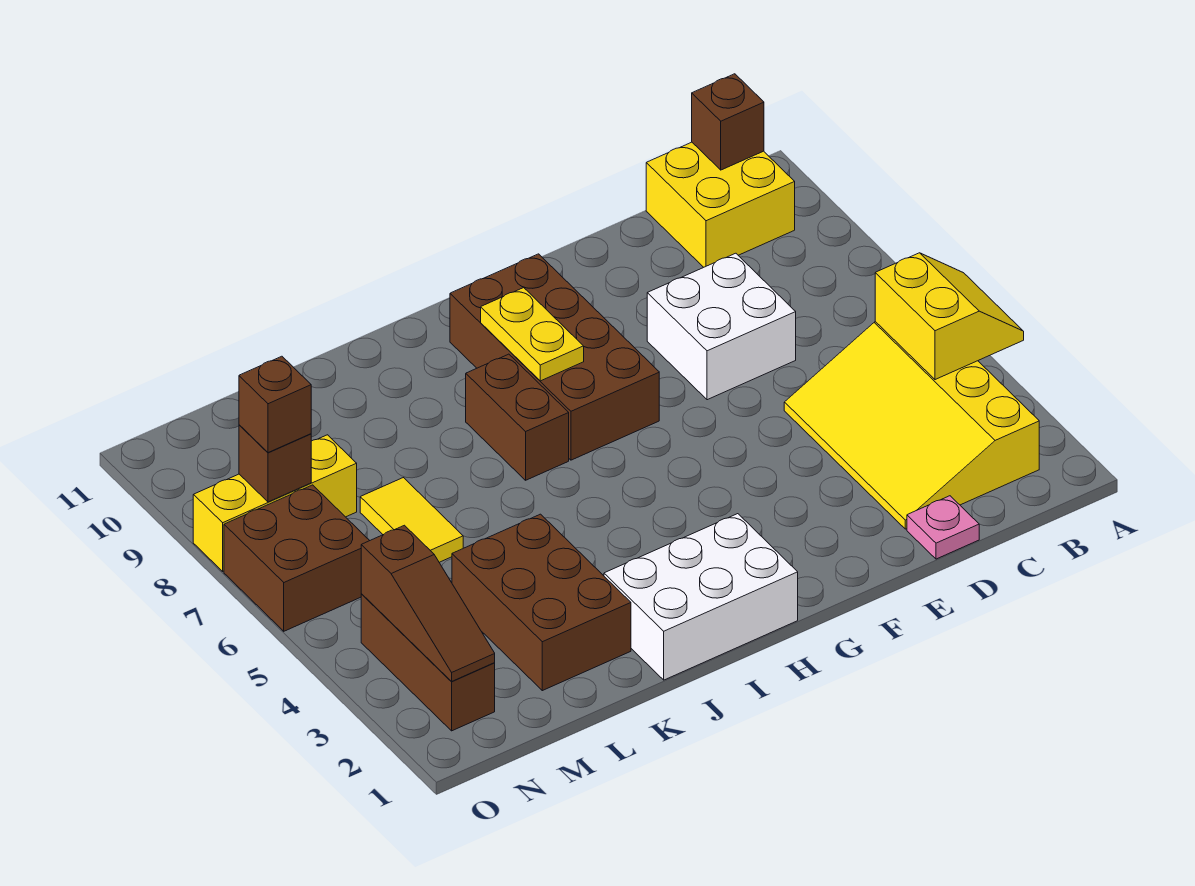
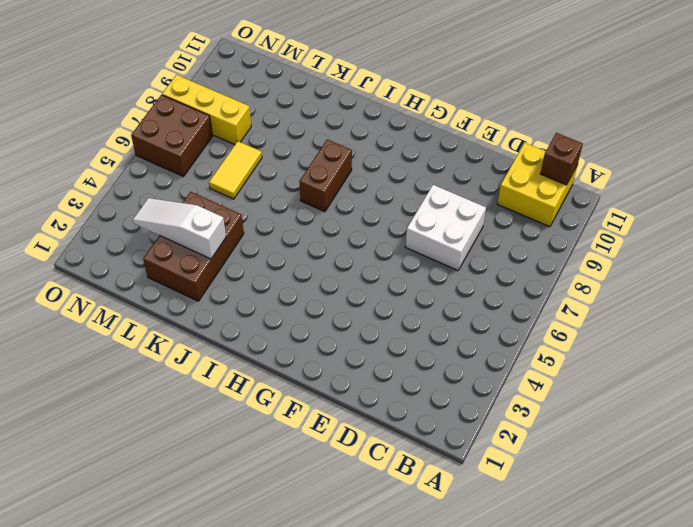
white slope K3:M3 level 2 top K -> none
none -> yellow slope B2:D5 level 1 top B
none -> pink plate D1 level 1
none -> brown brick G7:H10 level 1

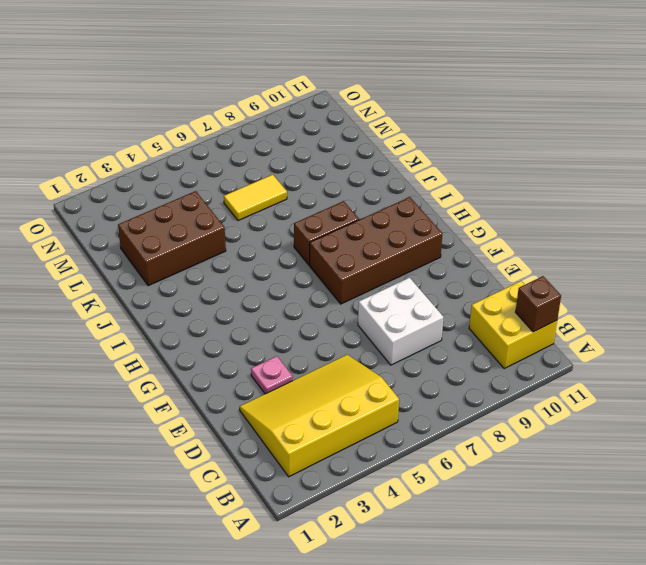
pink plate E3 level 1 -> pink plate D1 level 1
none -> white brick H1:J2 level 1
none -> yellow brick M8:O8 level 1
none -> brown brick N2:N4 level 1

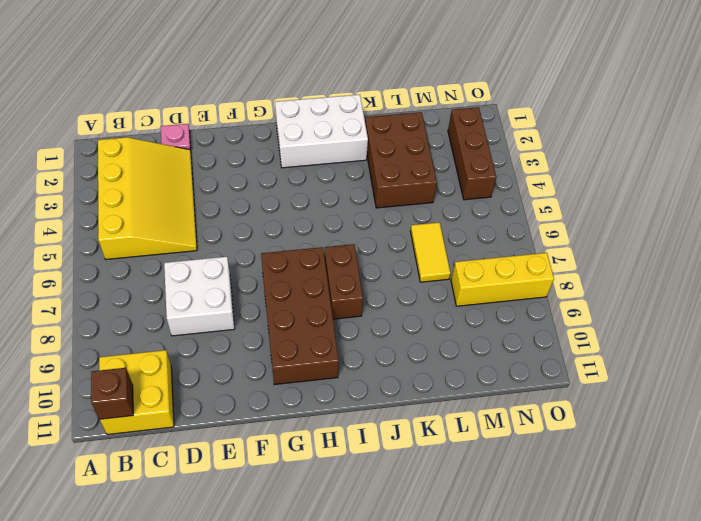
none -> brown brick N6:O7 level 1
none -> yellow slope A4:B5 level 2 top B
none -> yellow plate H8:H9 level 2

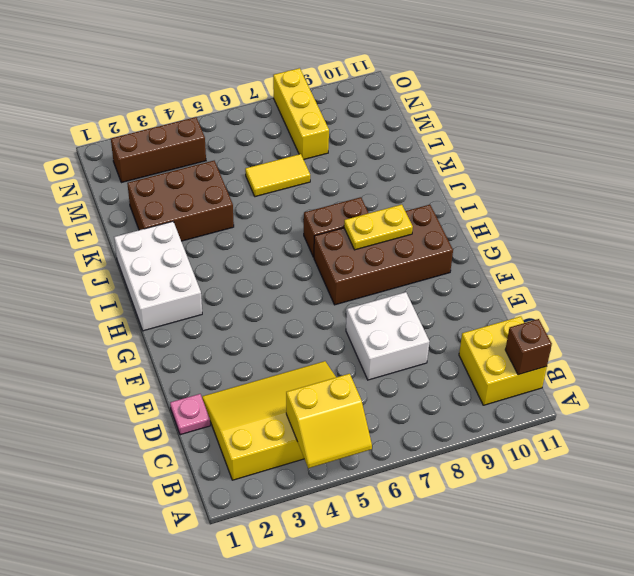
none -> brown brick N6:O7 level 1
none -> brown slope N2:N4 level 2 top 4
none -> brown brick N8 level 2

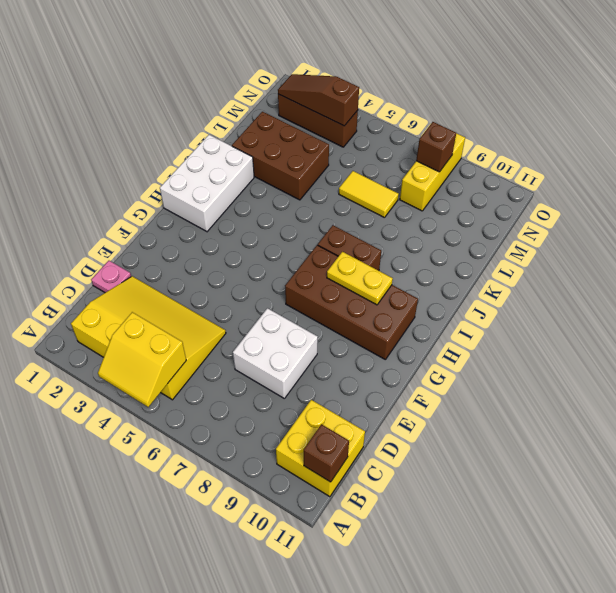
none -> brown brick N6:O7 level 1
none -> brown brick N8 level 3

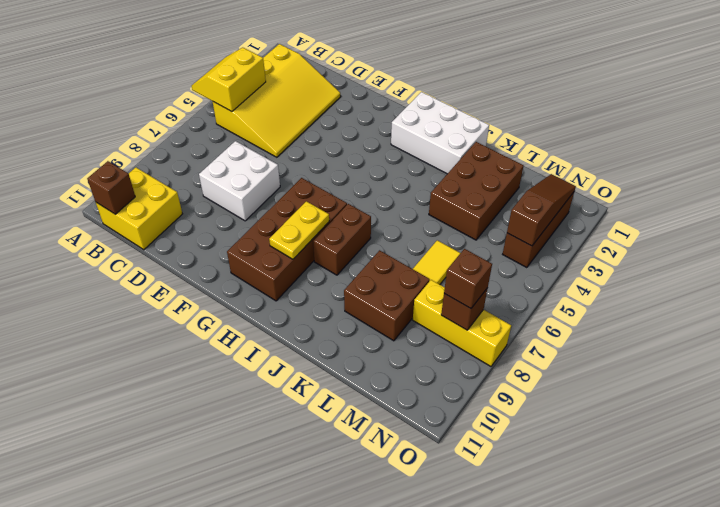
brown brick K8:L9 level 1 -> brown brick N6:O7 level 1
none -> pink plate D1 level 1

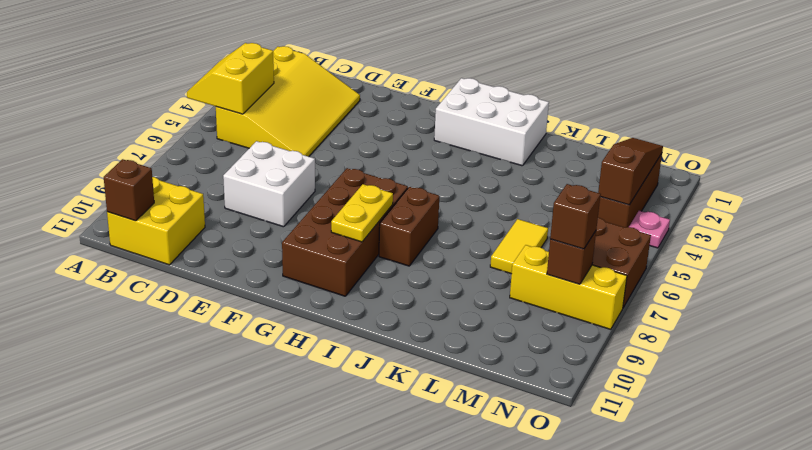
pink plate O4 level 1 -> pink plate D1 level 1
none -> brown brick K2:L4 level 1

